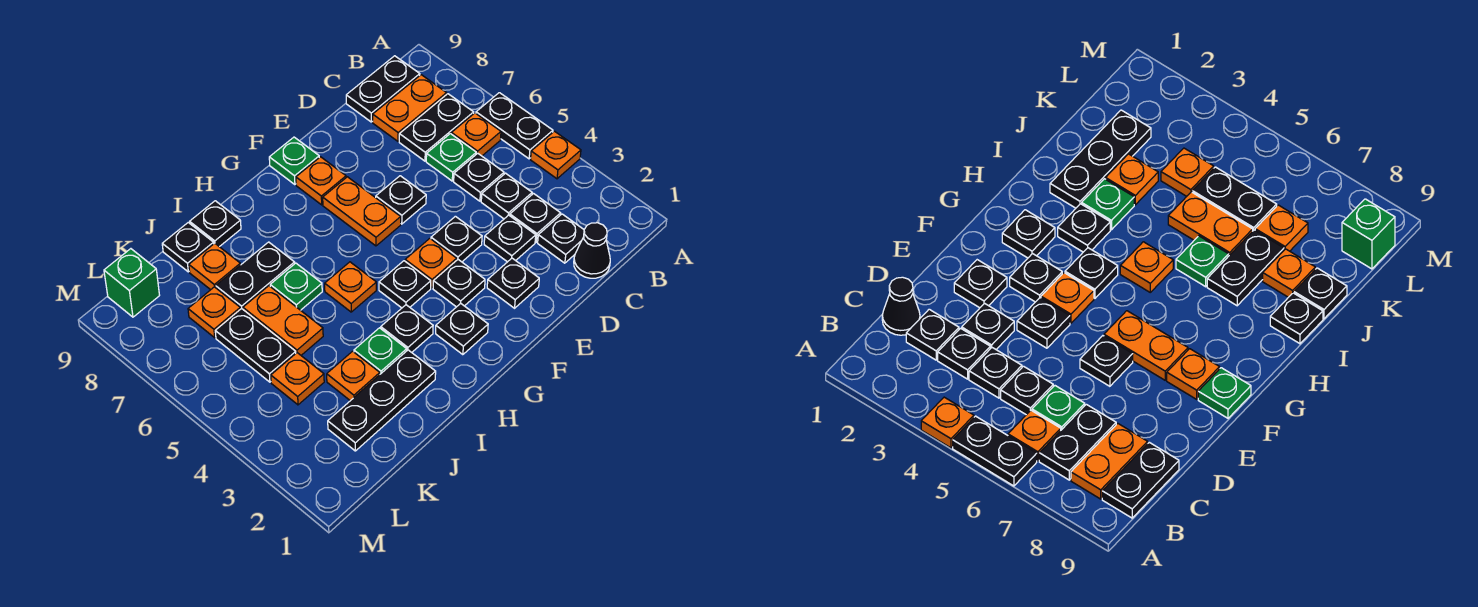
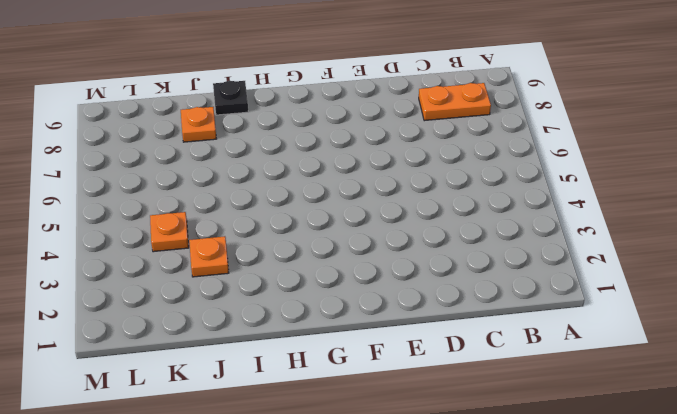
none -> orange plate A4 level 1
none -> black plate A5:A6 level 1
none -> orange plate B6 level 1
none -> black plate B7:C7 level 1

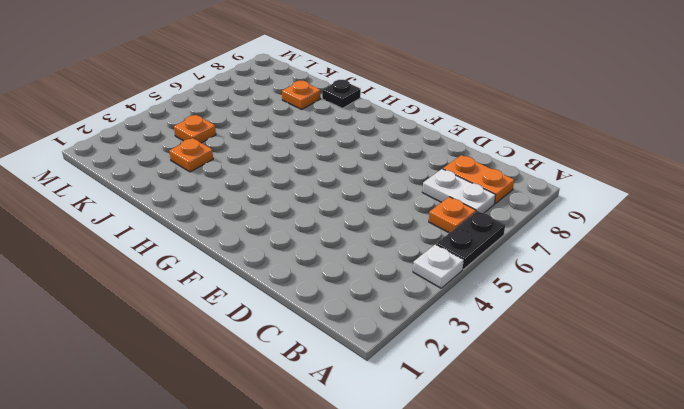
white plate A4 level 1 -> orange plate A4 level 1
white plate B7:C7 level 1 -> black plate B7:C7 level 1
none -> black plate B9:C9 level 1
none -> black cone C1 level 1
none -> black plate C2 level 1
none -> black plate C3 level 1

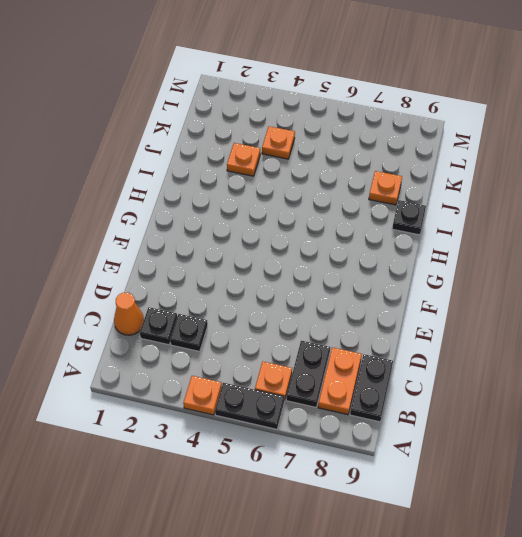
orange cone C1 level 1 -> black cone C1 level 1
none -> black plate C4 level 1
none -> black plate C5 level 1
none -> green plate C6 level 1
none -> black plate D3 level 1

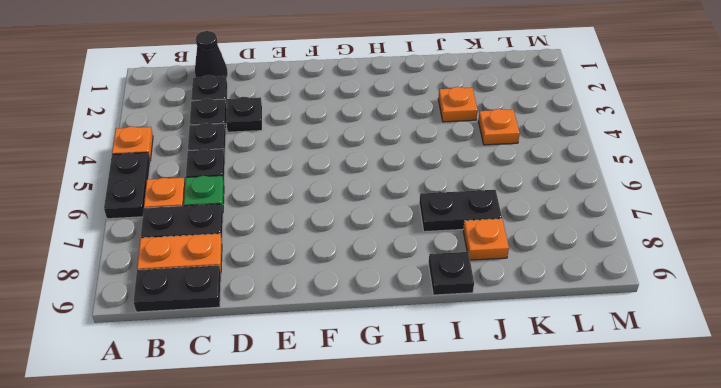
none -> black plate E2 level 1
none -> black plate E4 level 1
none -> black plate E6 level 1
none -> black plate F3 level 1

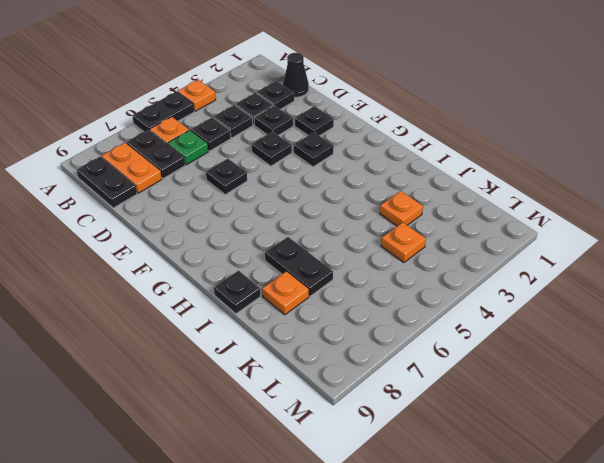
none -> orange plate F4 level 1
none -> orange plate F6:F7 level 1
none -> orange plate F8 level 1
none -> green plate F9 level 1

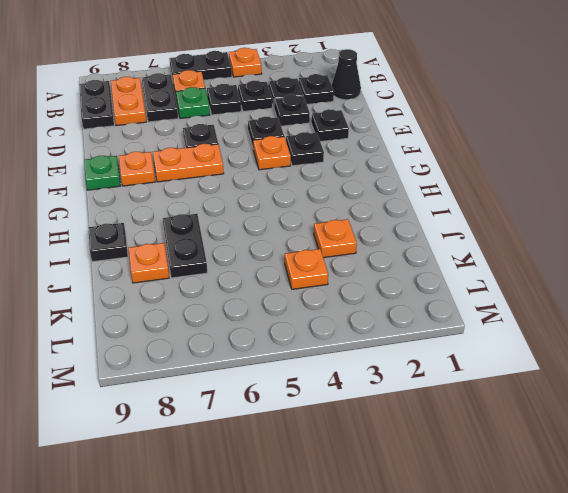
none -> black plate G2 level 1
none -> black plate G4 level 1
none -> black plate H3 level 1
none -> orange plate H5 level 1

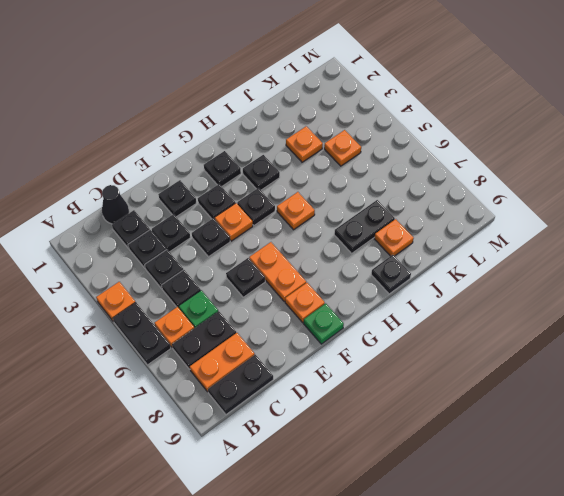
none -> black plate I2:K2 level 1
none -> green plate I3 level 1
none -> green plate I6 level 1
none -> orange plate J5:J6 level 1

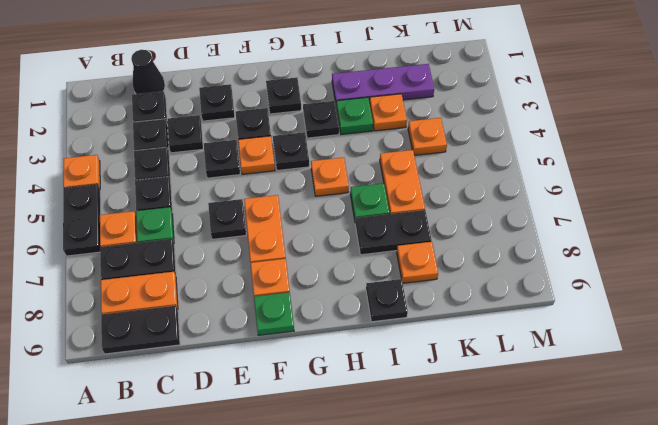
purple plate I2:K2 level 1 -> black plate I2:K2 level 1
none -> black plate J9 level 1
none -> black plate K5:K6 level 1
none -> orange plate K7 level 1
none -> green brick L9 level 1

